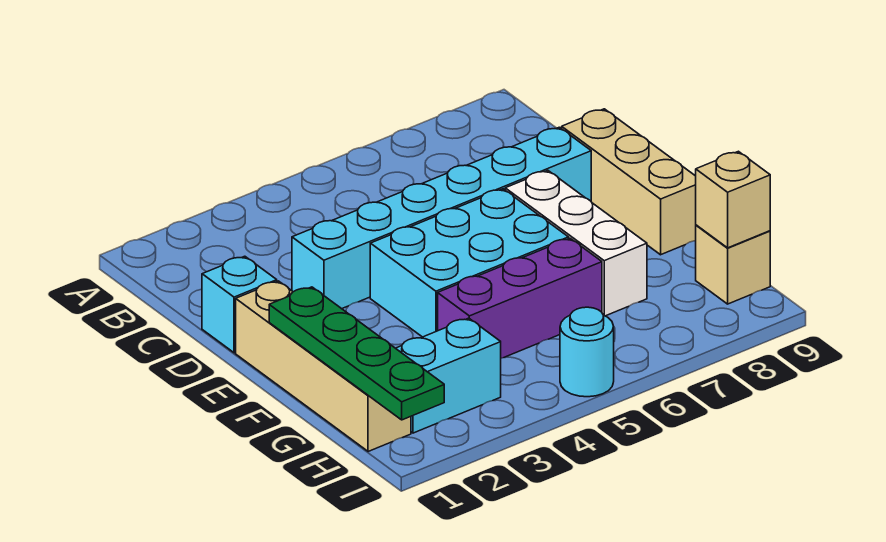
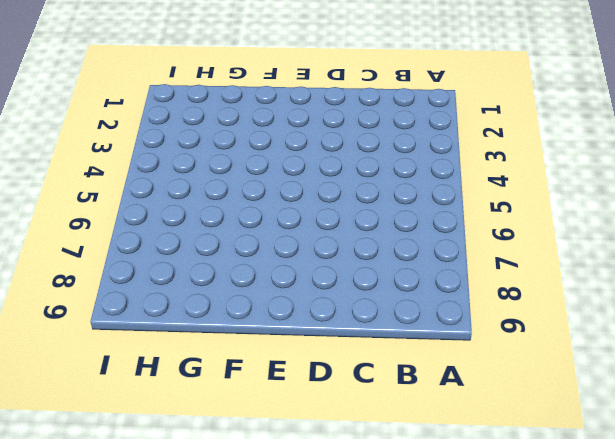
none -> cyan brick D1 level 1
none -> cyan brick D3:D8 level 1
none -> tan brick D9:F9 level 1

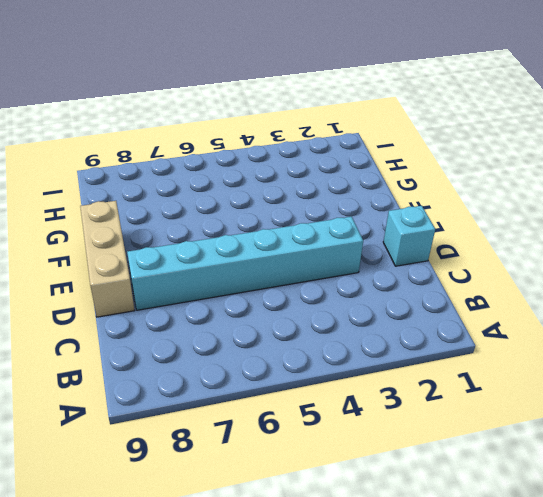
none -> tan brick E1:H1 level 1
none -> cyan brick E4:F6 level 1
none -> white brick E7:G7 level 1

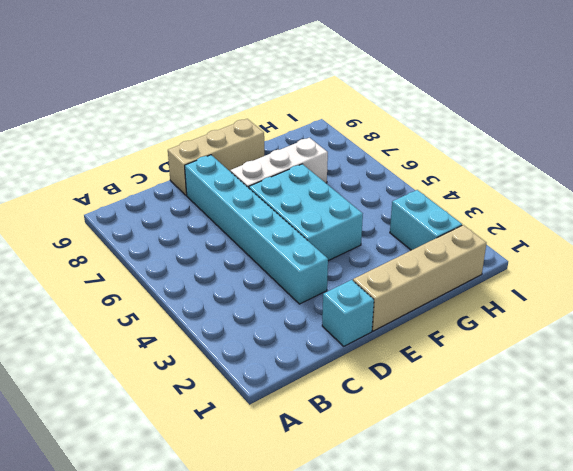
none -> purple brick G4:G6 level 1
none -> tan brick H9 level 1
none -> cyan round brick I5 level 1

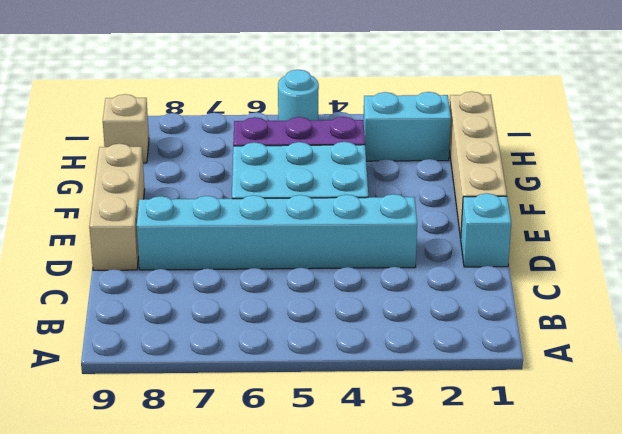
none -> white brick E7:G7 level 1
none -> green plate F1:I1 level 2
none -> tan brick H9 level 2

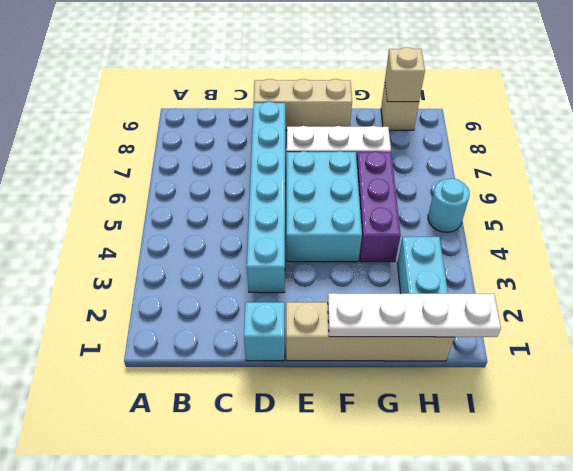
white plate F1:I1 level 2 -> green plate F1:I1 level 2

